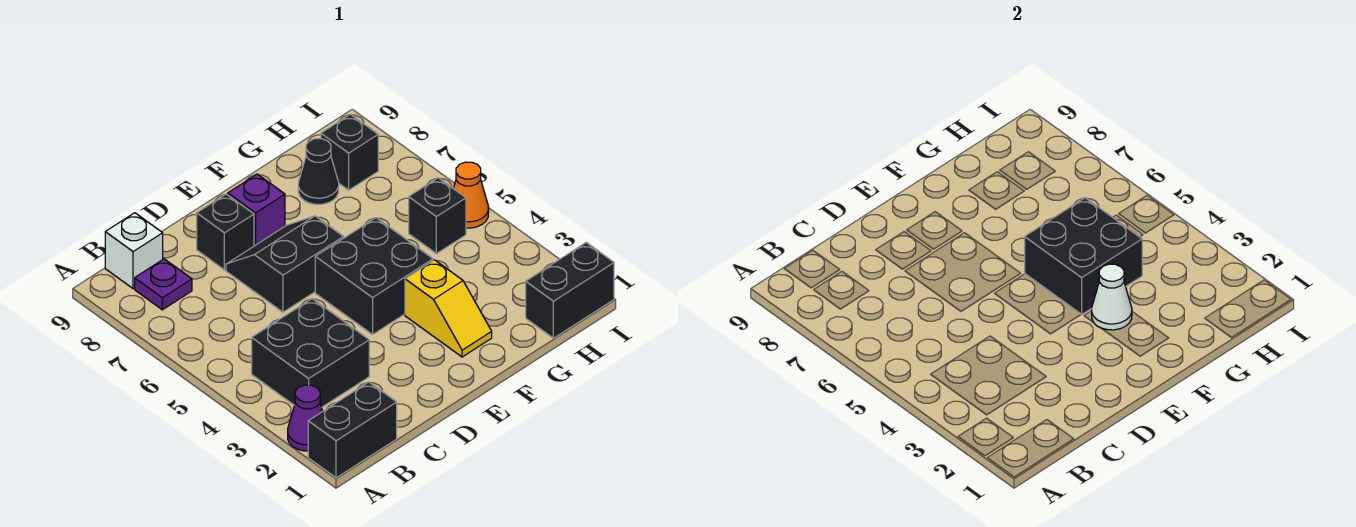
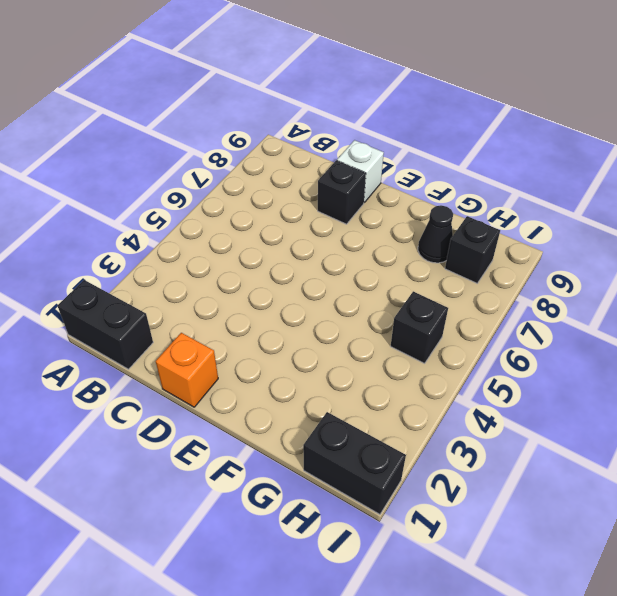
orange brick D1 level 1 -> none
white brick D9 level 1 -> white brick B9 level 1
none -> purple cone A2 level 1
none -> black brick B3:C4 level 1
none -> purple plate B8 level 1

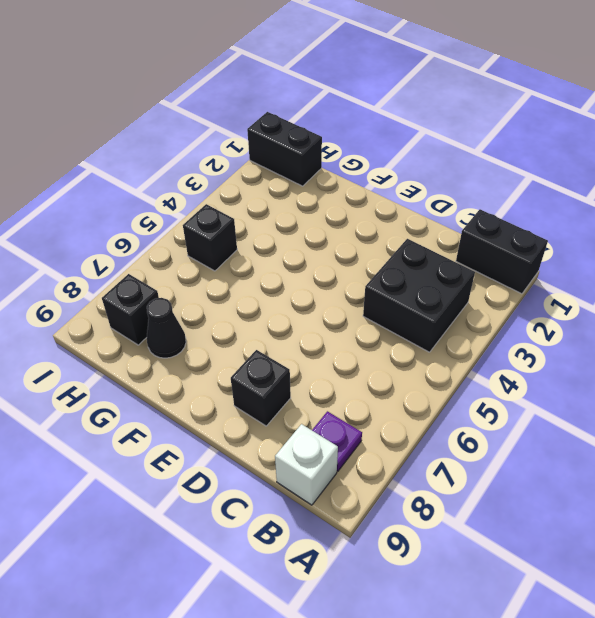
none -> purple cone A2 level 1
none -> black slope D6:E7 level 1 top 6
none -> black brick E4:F5 level 1

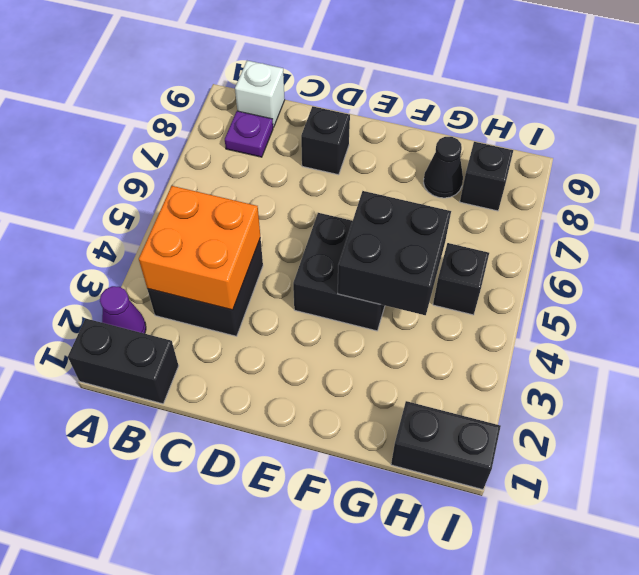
orange brick B3:C4 level 2 -> none
none -> black slope D6:E7 level 1 top 6
none -> purple brick E8 level 1
none -> yellow slope F2:F3 level 1 top 3

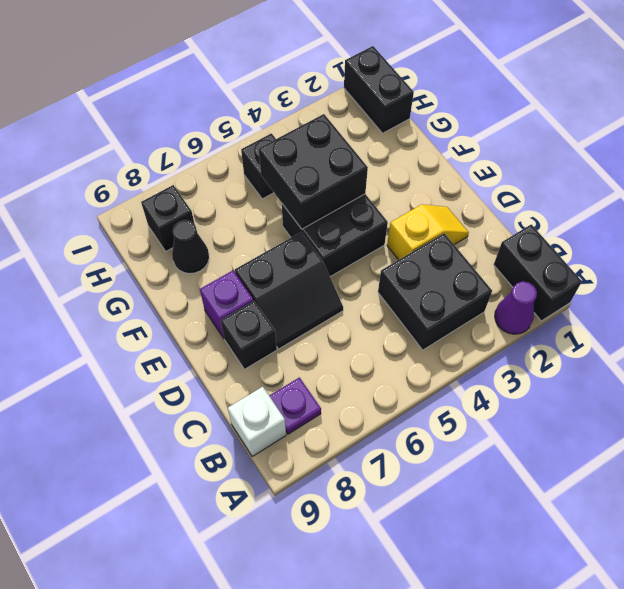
yellow slope D2:D3 level 1 top 3 -> yellow slope F2:F3 level 1 top 3
black slope D6:E7 level 1 top E -> black slope D6:E7 level 1 top 6
none -> orange cone I5 level 1
none -> white cone F3 level 2

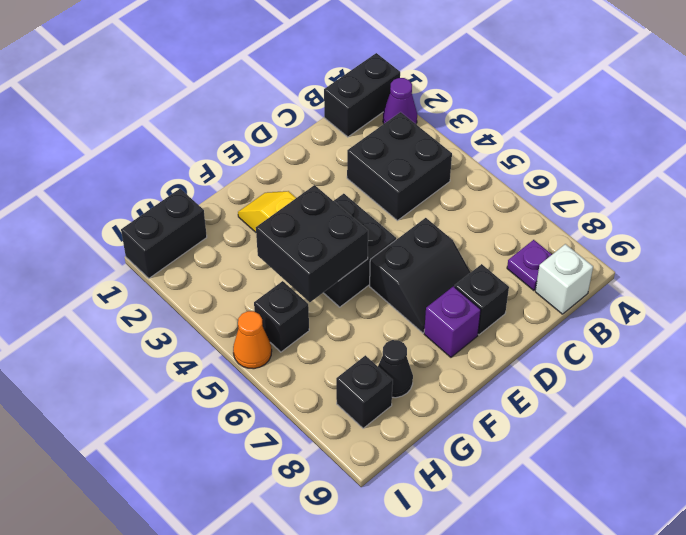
none -> white cone F3 level 2

